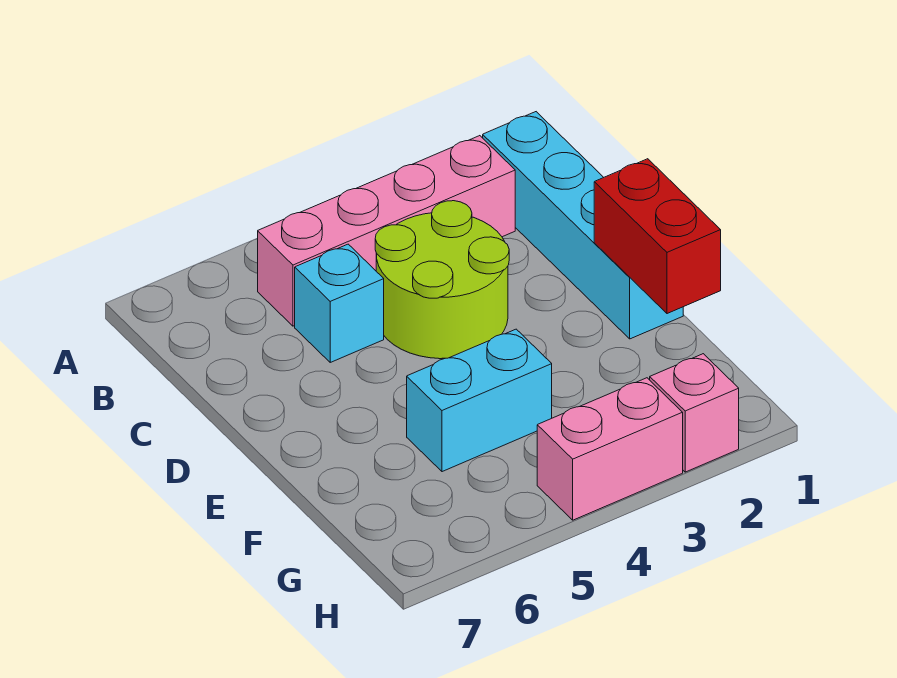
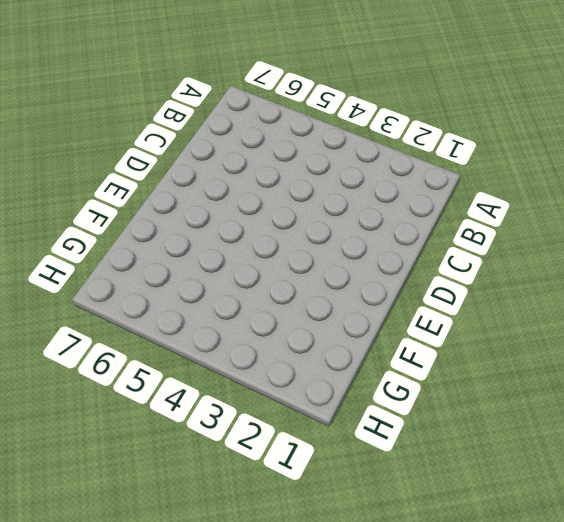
none -> cyan brick B1:E1 level 1
none -> pink brick B2:B5 level 1

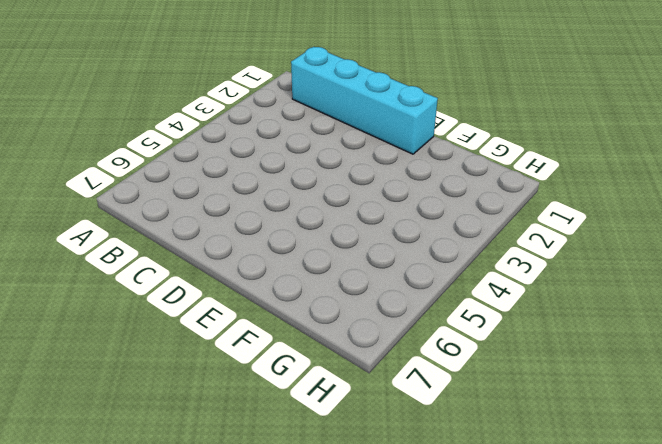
none -> pink brick B2:B5 level 1
none -> lime round brick C3:D4 level 1

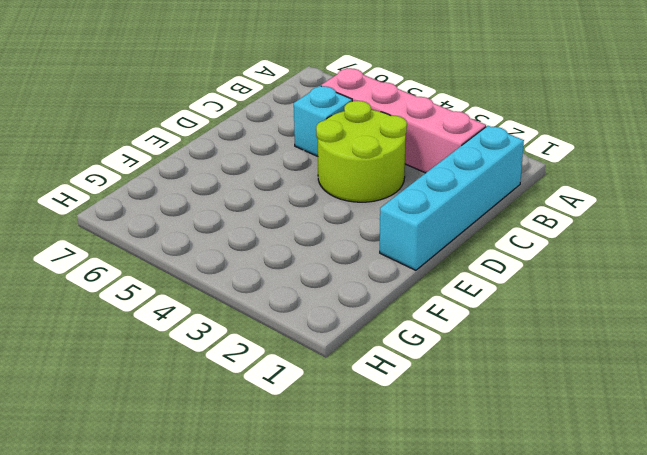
none -> cyan brick F4:F5 level 1
none -> pink brick H2 level 1

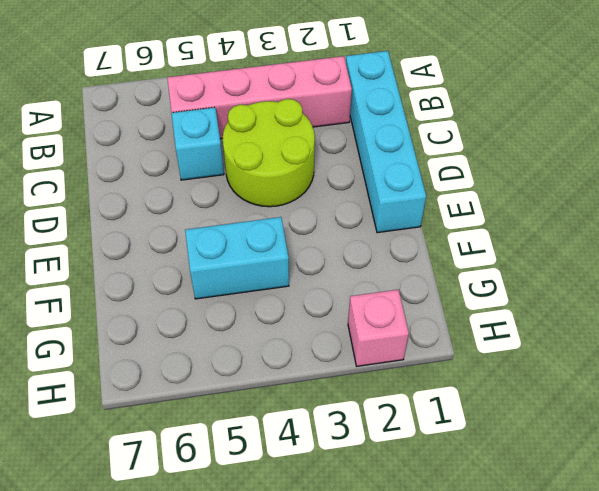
none -> pink brick H3:H4 level 1
none -> red brick E1:F1 level 2

